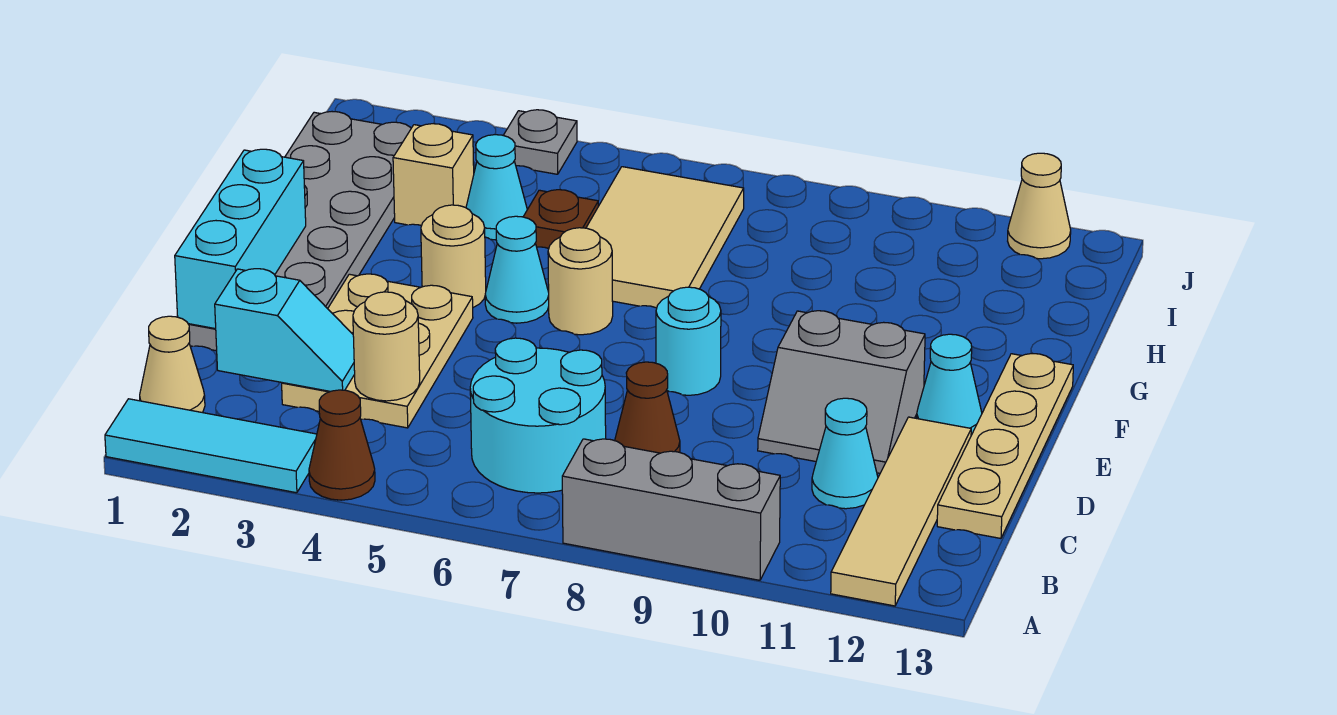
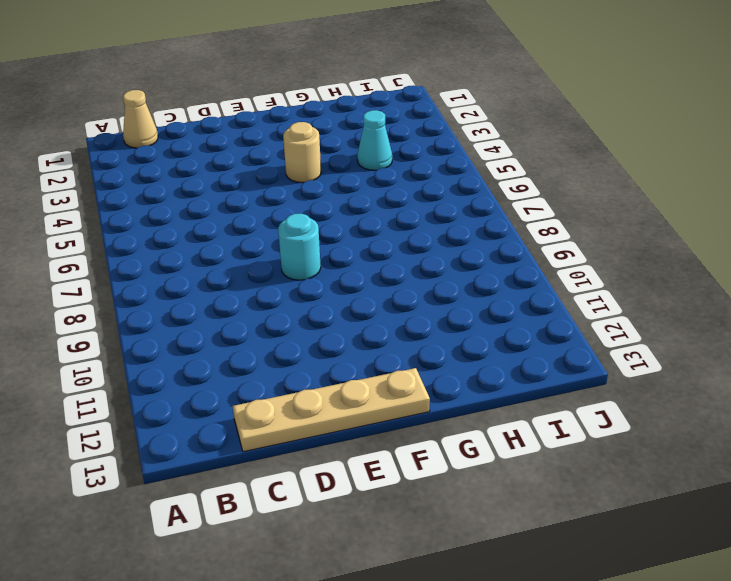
none -> cyan tile A1:A3 level 1
none -> brown cone A4 level 1
none -> grey brick A8:A10 level 1

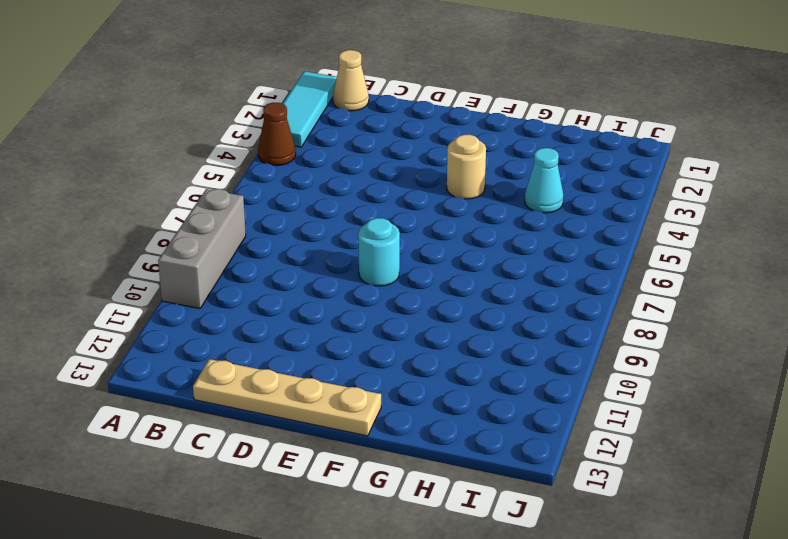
none -> tan tile A12:D12 level 1
none -> cyan round brick B6:C7 level 1
none -> tan plate C3:E4 level 1

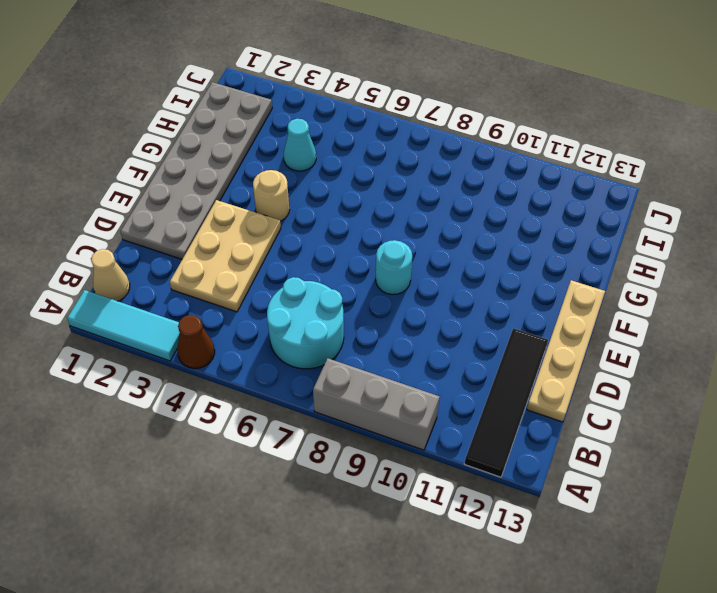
black tile A12:D12 level 1 -> tan tile A12:D12 level 1
none -> brown cone C8 level 1
none -> cyan cone C11 level 1
none -> grey slope D10:E11 level 1 top E

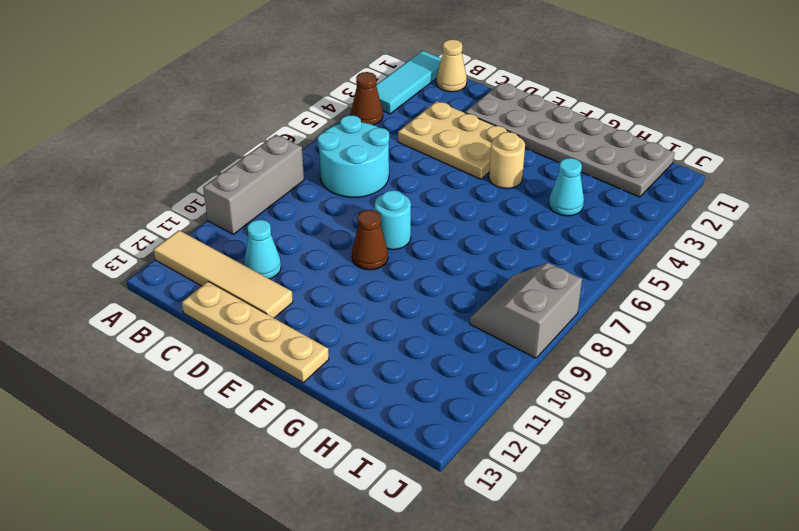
brown cone E9 level 1 -> brown cone C8 level 1
grey slope I8:J9 level 1 top J -> grey slope D10:E11 level 1 top E
none -> cyan cone E12 level 1
none -> cyan cone F5 level 1
none -> tan round brick F6 level 1

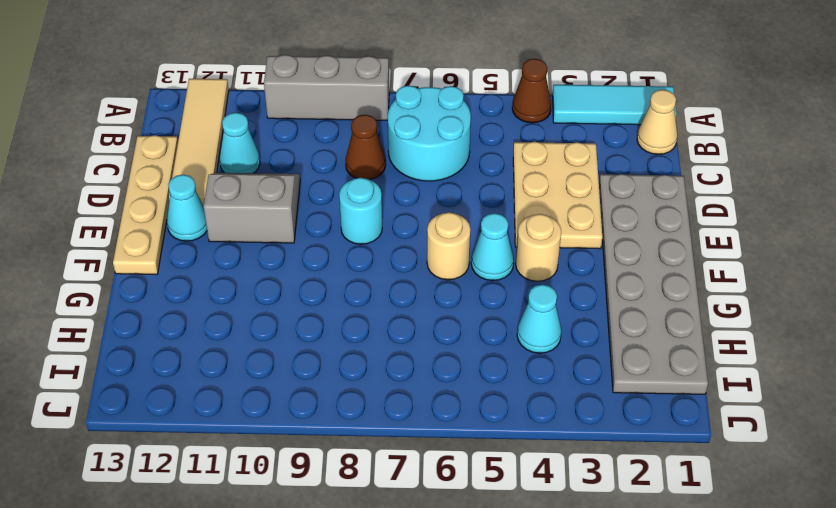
none -> tan tile G6:I7 level 1
none -> tan brick H3 level 1
none -> brown plate H5 level 1

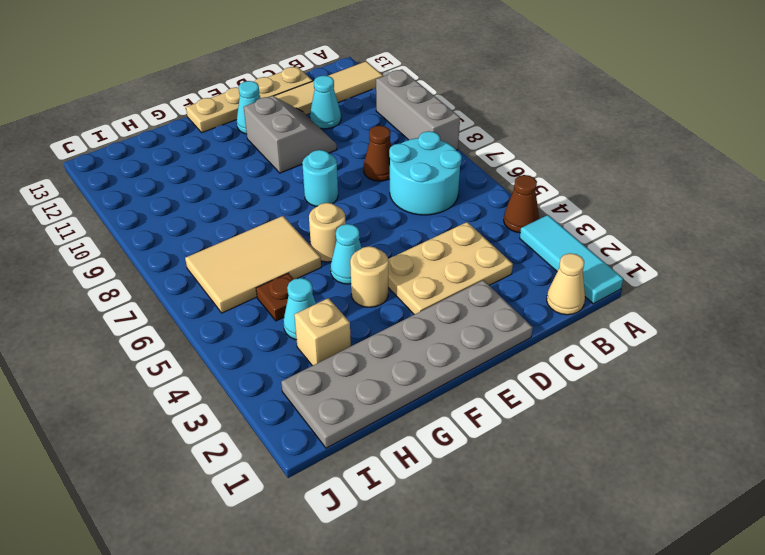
none -> grey plate J4 level 1
none -> tan cone J12 level 1
none -> cyan slope C2:C3 level 2 top 2

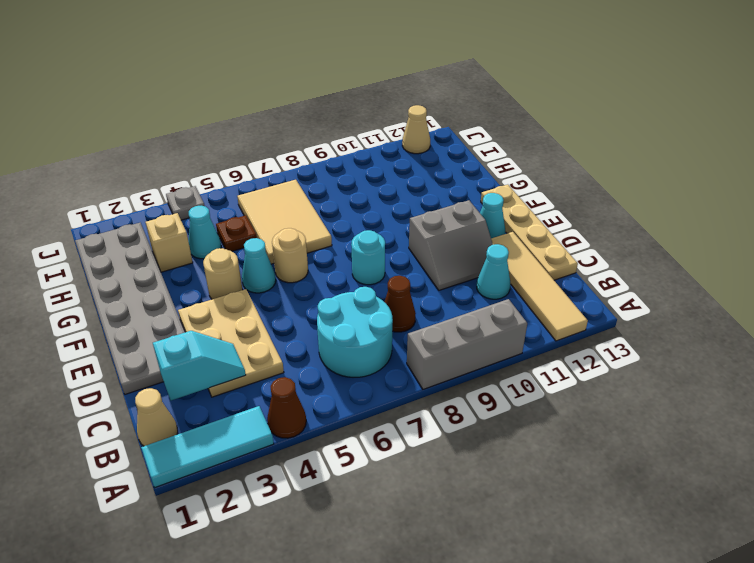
none -> tan round brick C4 level 2
none -> cyan brick D1:F1 level 2

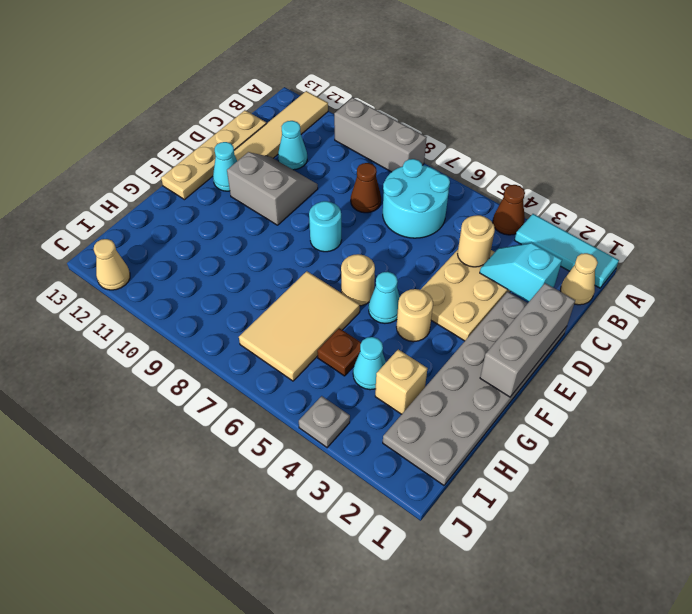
grey brick D1:F1 level 2 -> cyan brick D1:F1 level 2

